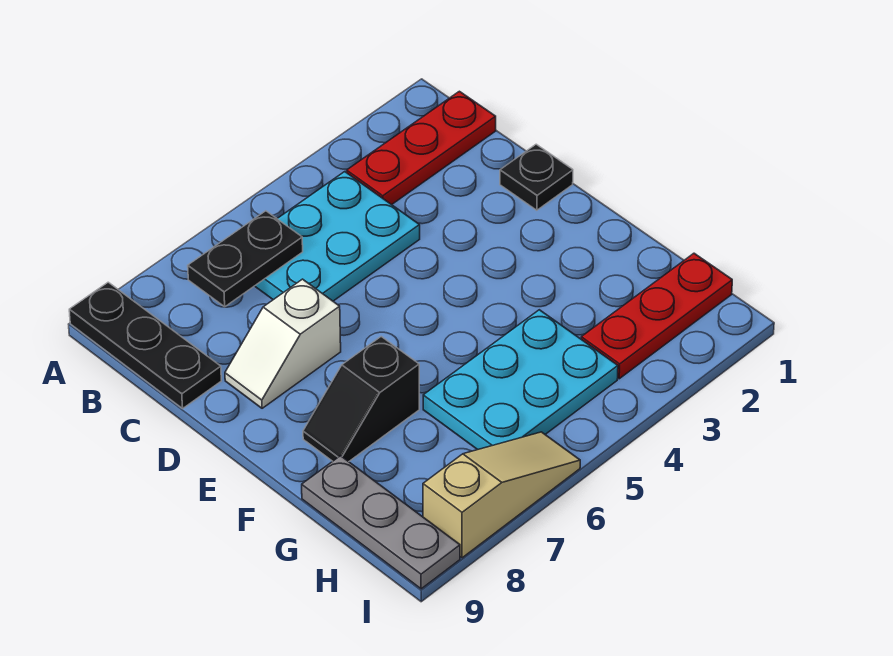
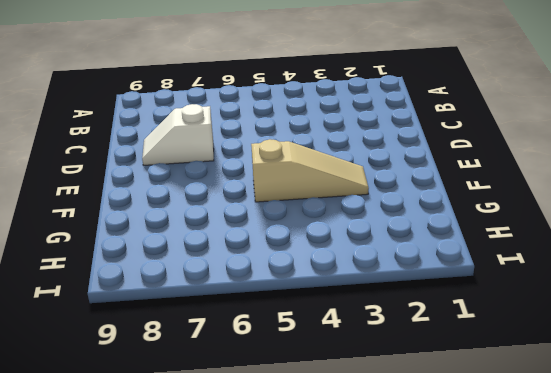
tan slope F3:F5 level 1 top 5 -> tan slope I6:I8 level 1 top 8
none -> black plate A9:C9 level 1
none -> red plate B1:B3 level 1

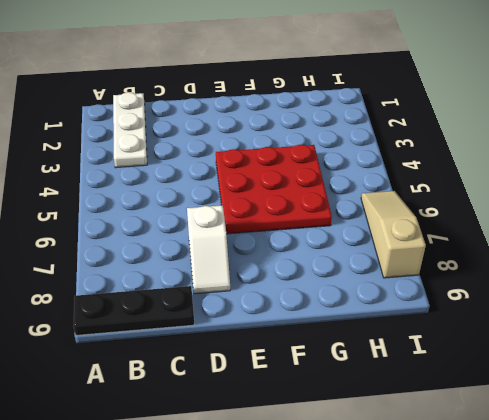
white plate B1:B3 level 1 -> red plate B1:B3 level 1
red plate E4:G6 level 1 -> cyan plate G4:H6 level 1
none -> cyan plate B4:C6 level 1
none -> black plate D1 level 1

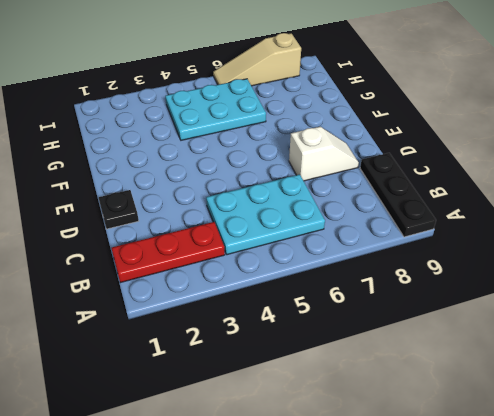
none -> black slope F7:F8 level 1 top 7
none -> grey plate G9:I9 level 1

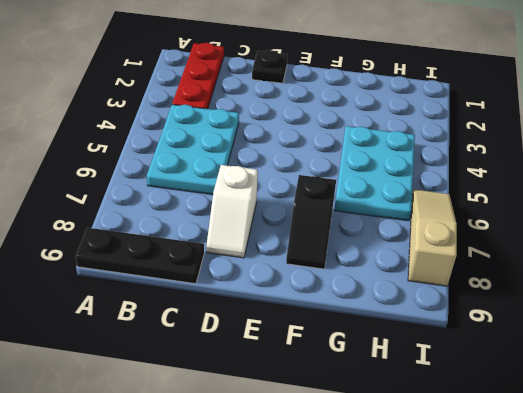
none -> grey plate G9:I9 level 1
none -> red plate H1:H3 level 1

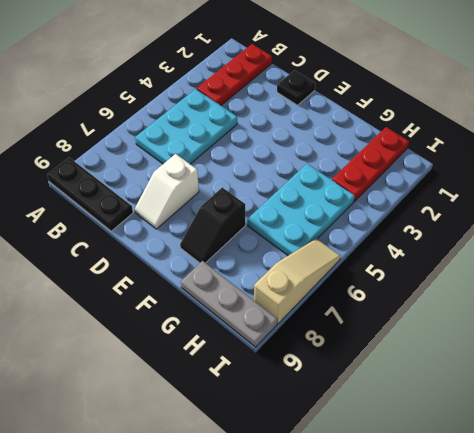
none -> black plate B6:B7 level 2

